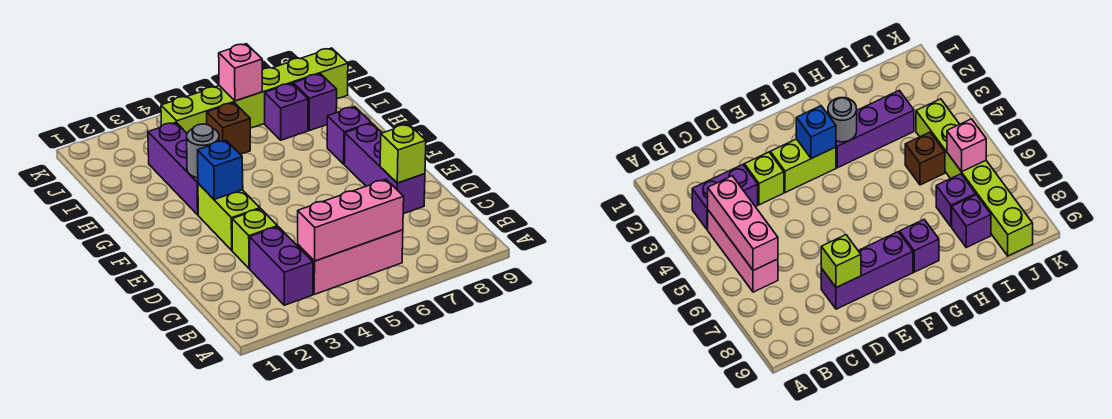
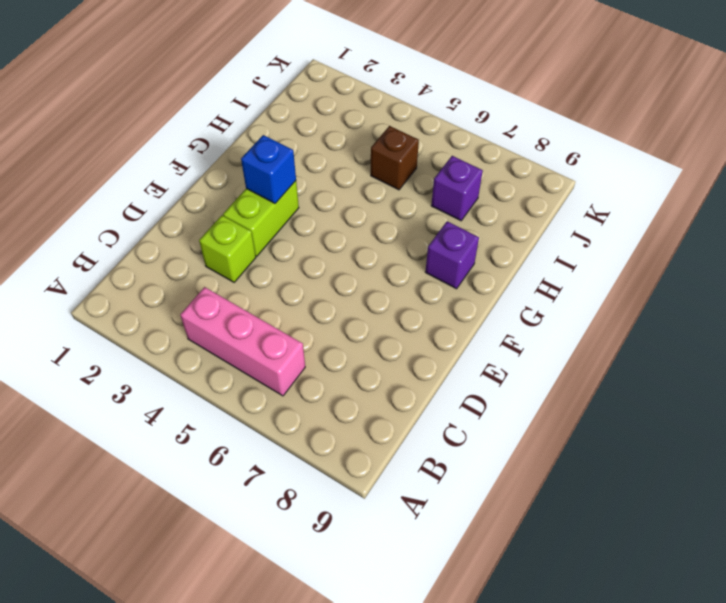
none -> purple brick B3:C3 level 1
none -> purple brick D8:F8 level 1
none -> purple brick G3:I3 level 1

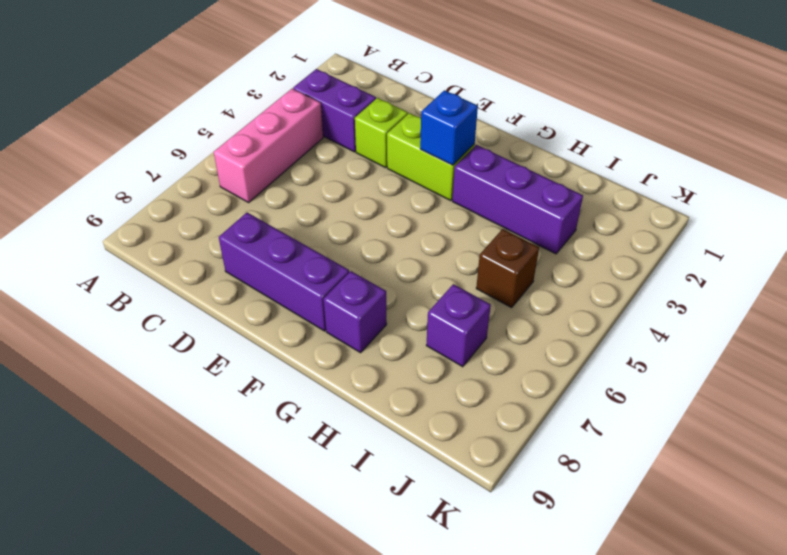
none -> purple brick I8 level 1
none -> lime brick J4:J9 level 1
none -> pink brick B4:B6 level 2

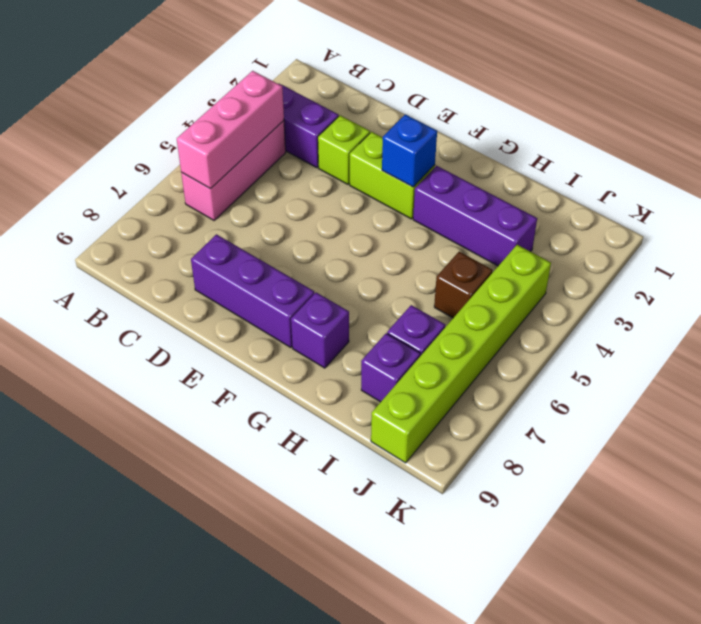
none -> lime brick D8 level 2
none -> grey round brick G3 level 2
none -> pink brick J6 level 2

